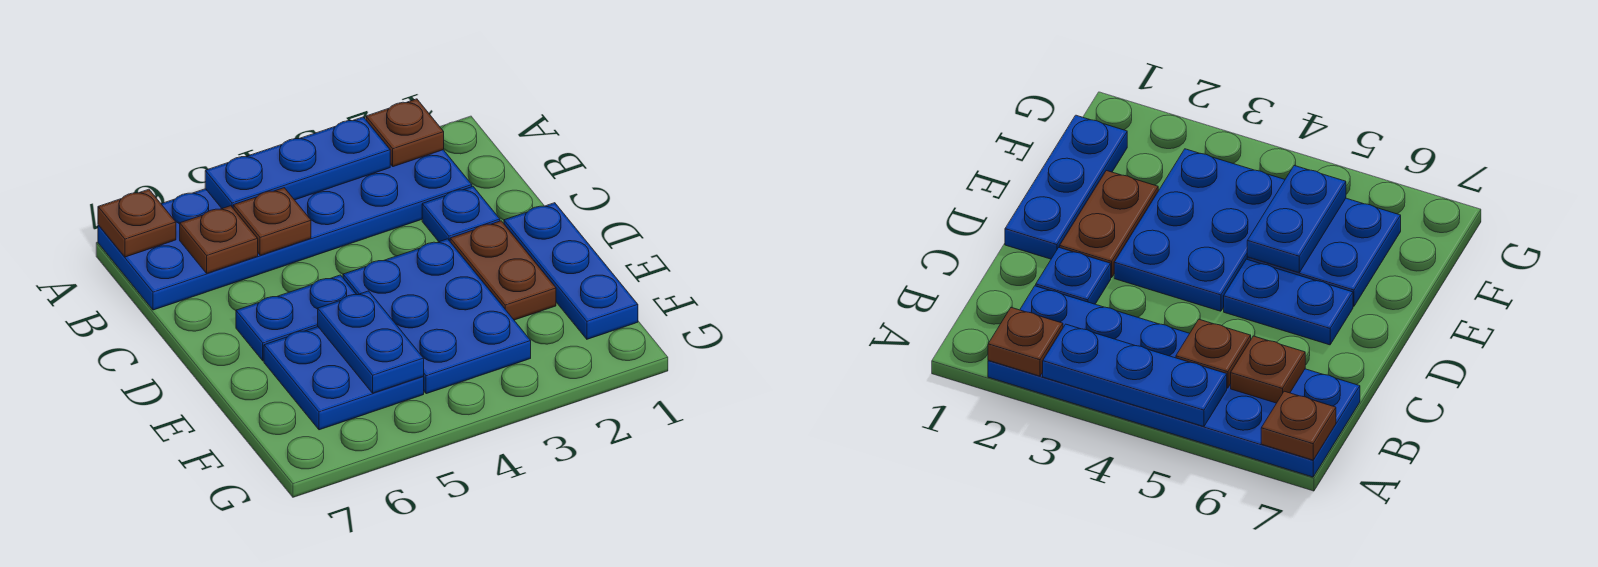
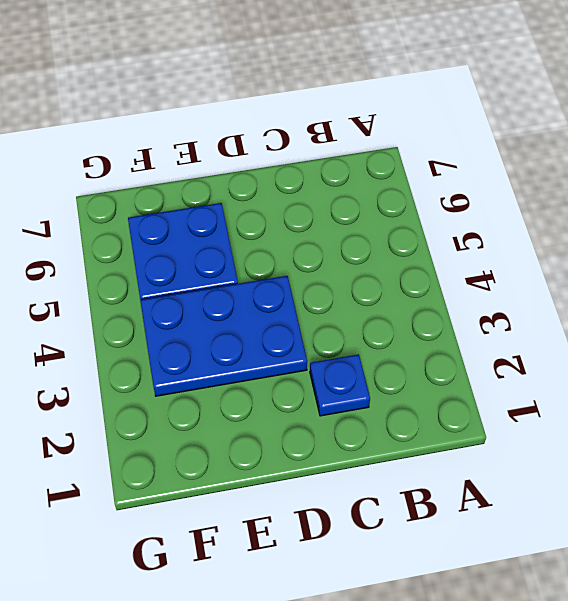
none -> blue plate A2:B7 level 1
none -> blue plate D1:F1 level 1
none -> brown plate D2:E2 level 1

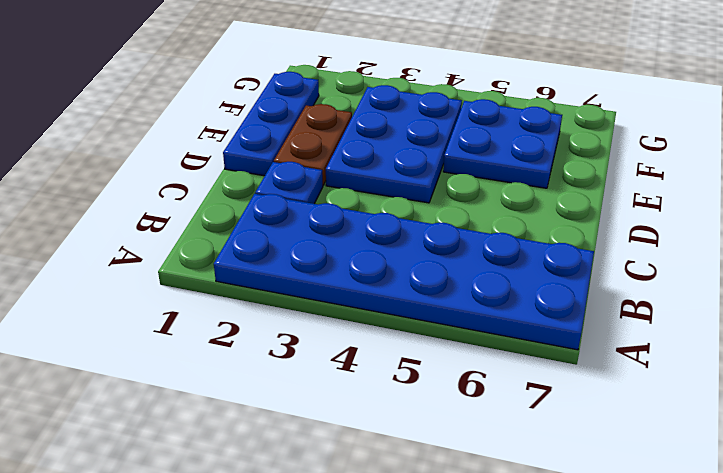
none -> blue plate D5:D6 level 1
none -> brown plate A2 level 2
none -> blue plate A3:A5 level 2

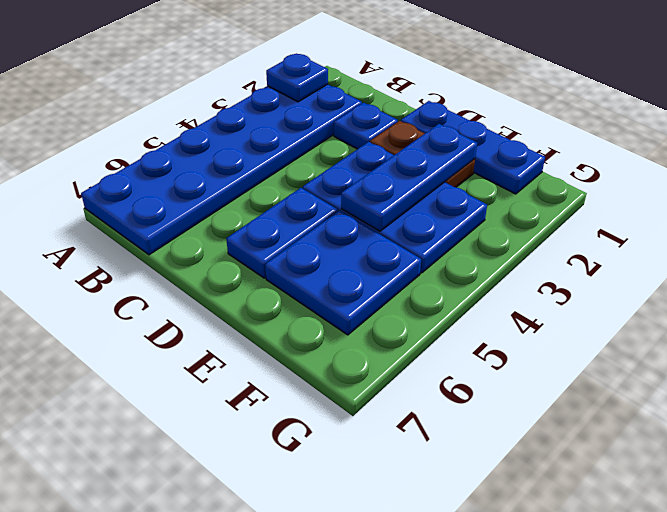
blue plate A2 level 2 -> brown plate A2 level 2
blue plate E2:E4 level 2 -> blue plate A3:A5 level 2
none -> brown plate A7 level 2
none -> brown plate B5 level 2
none -> brown plate B6 level 2

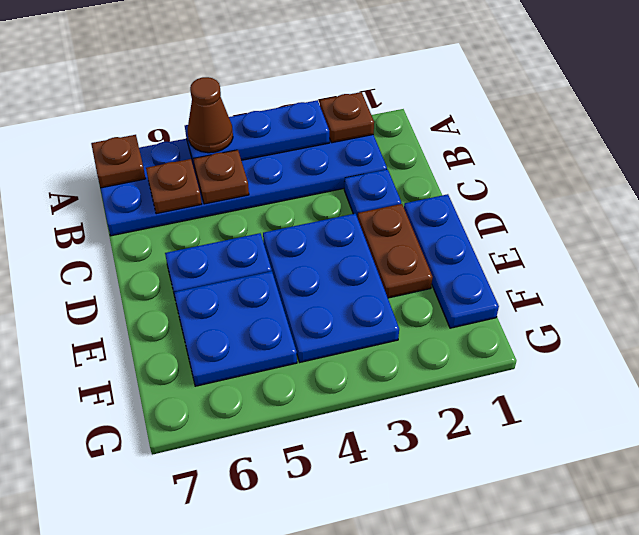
brown cone A5 level 3 -> none
none -> blue plate E5:F5 level 2

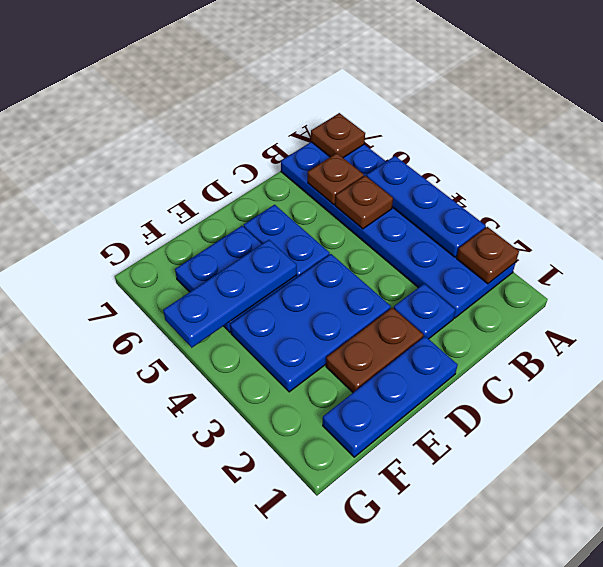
blue plate E5:G5 level 2 -> blue plate E5:F5 level 2

